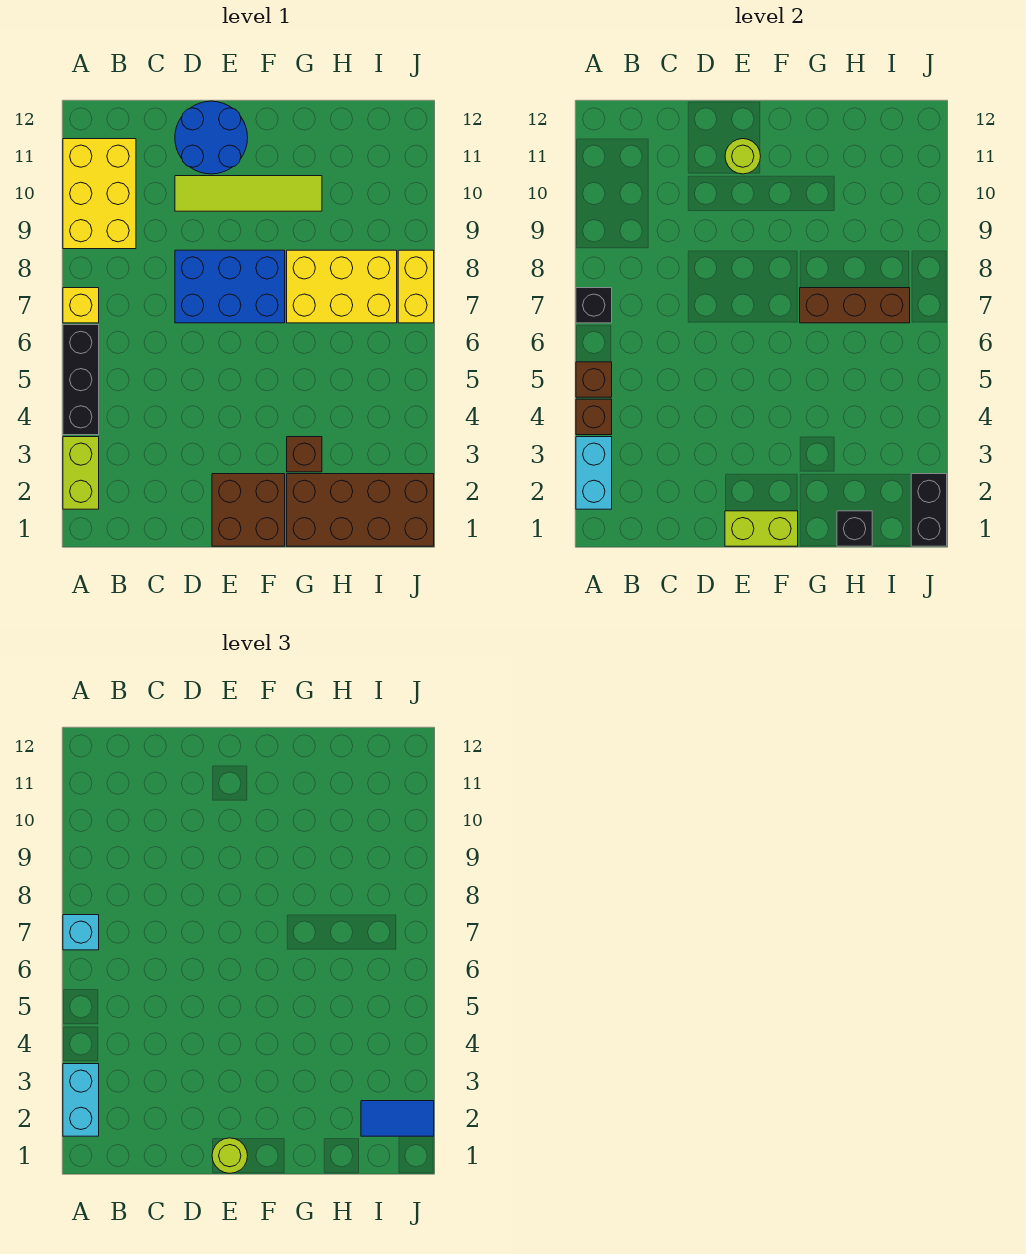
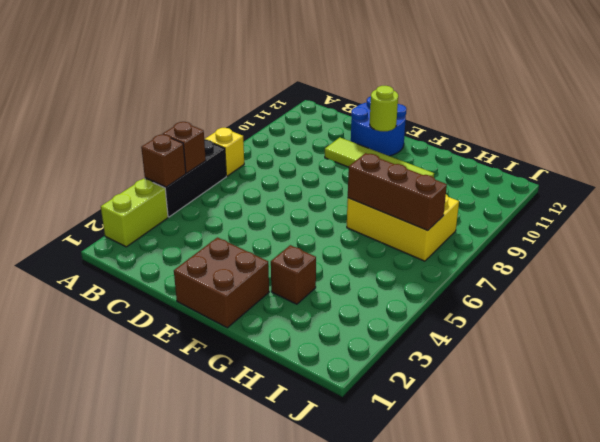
none -> yellow brick A9:B11 level 1
none -> blue brick D7:F8 level 1
none -> brown brick G1:J2 level 1

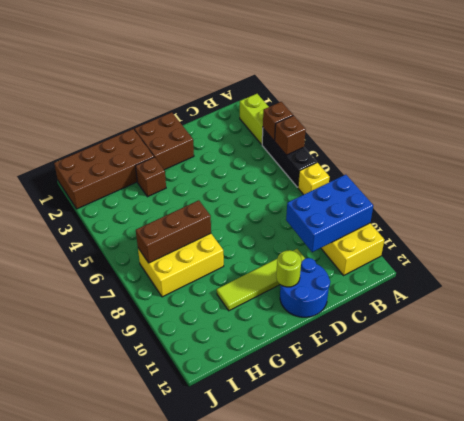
blue brick A9:C10 level 2 -> blue brick D7:F8 level 1
none -> yellow brick J7:J8 level 1
none -> cyan brick A2:A3 level 2
none -> black brick A7 level 2

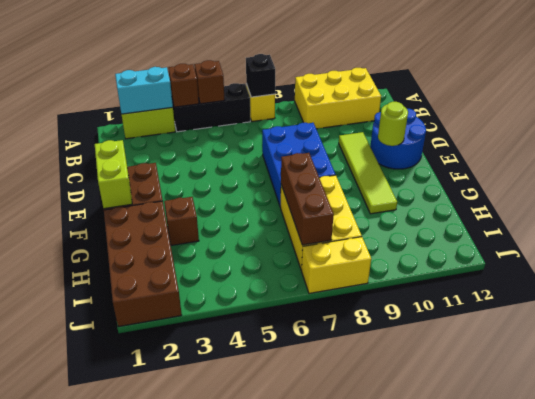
none -> black brick H1 level 2
none -> black brick J1:J2 level 2
none -> cyan brick A2:A3 level 3

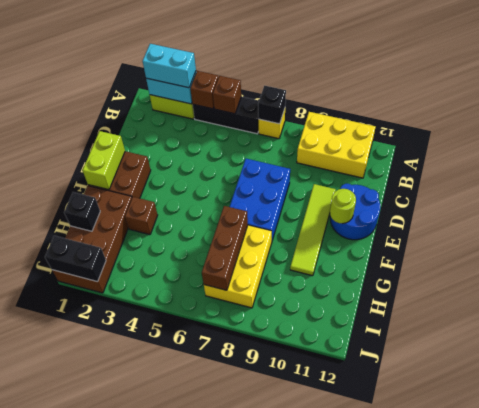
none -> yellow brick J7:J8 level 1
none -> cyan brick A7 level 3
none -> lime round brick E1 level 3

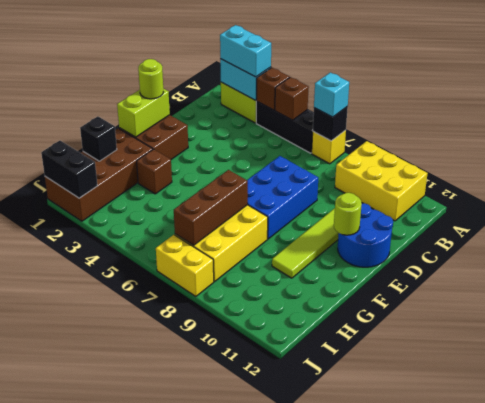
none -> blue tile I2:J2 level 3

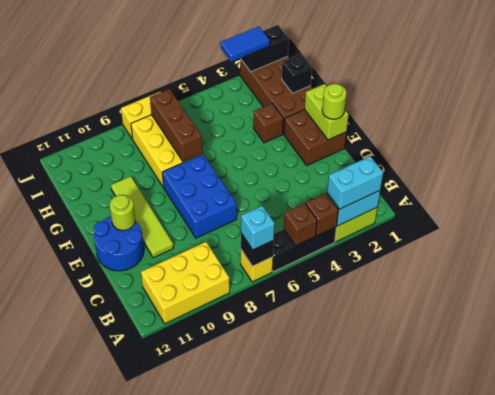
blue tile J2:J3 level 3 -> blue tile I2:J2 level 3

